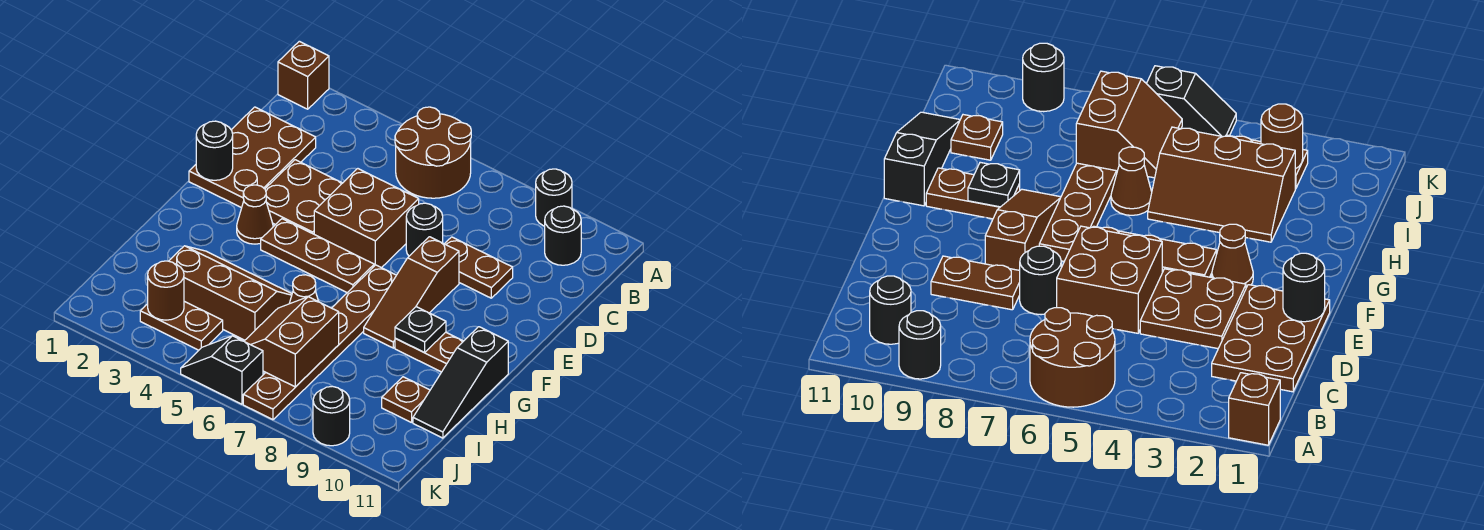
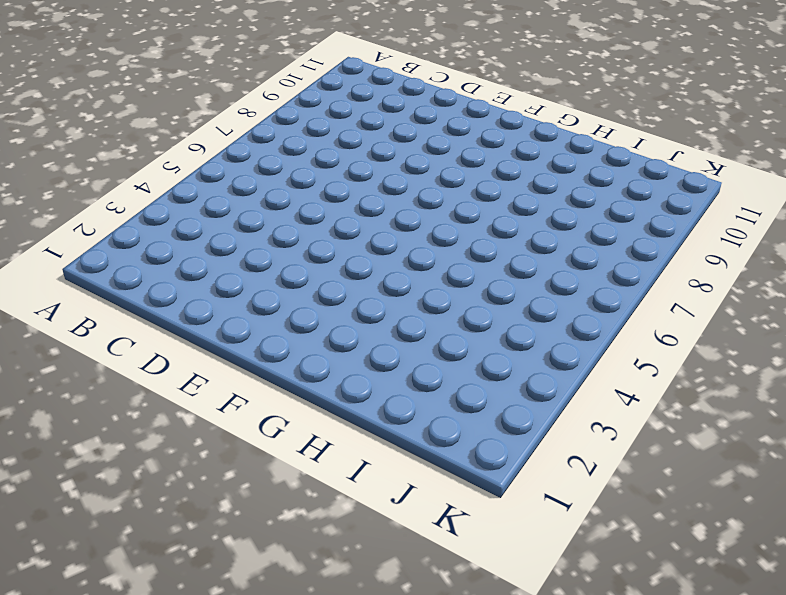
none -> brown brick A1 level 1
none -> brown round brick A5:B6 level 1
none -> black round brick A9 level 1

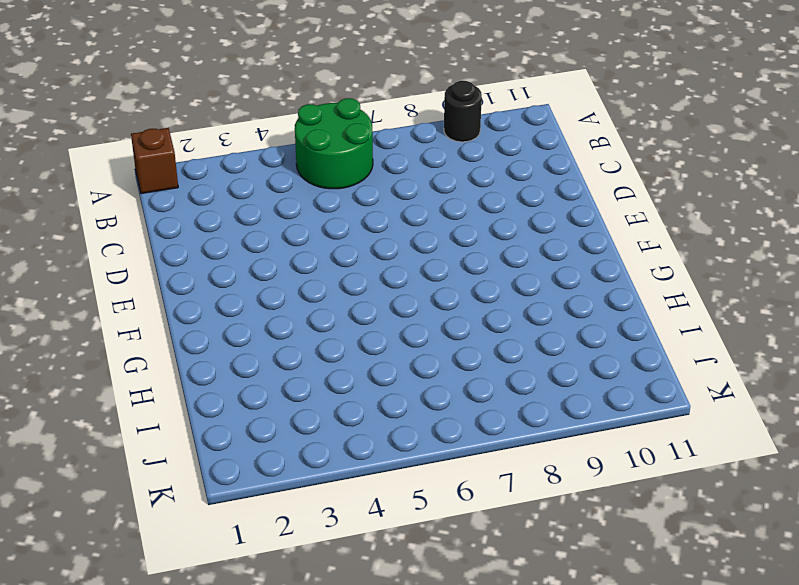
green round brick A5:B6 level 1 -> brown round brick A5:B6 level 1
none -> black round brick B10 level 1
none -> brown plate C1:E2 level 1
none -> brown plate D3:E4 level 1

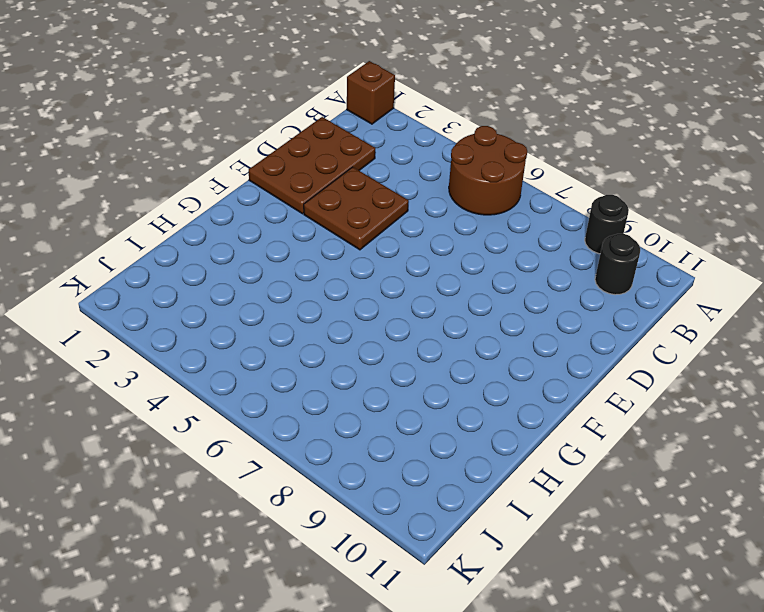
none -> brown brick D5:E6 level 1
none -> black round brick D7 level 1
none -> brown plate D8:D9 level 1

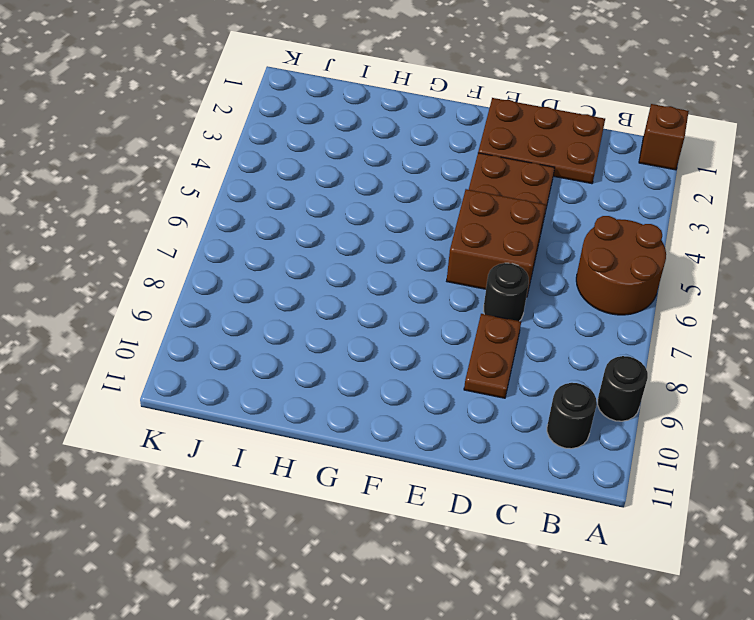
none -> brown slope E8:G8 level 1 top E
none -> brown cone F3 level 1
none -> brown plate F4:F6 level 1

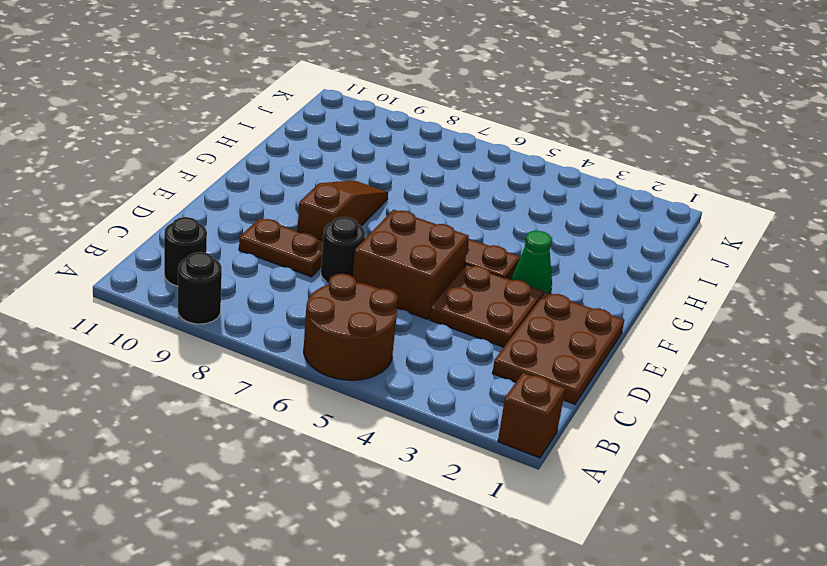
green cone F3 level 1 -> brown cone F3 level 1
none -> brown plate F7:K7 level 1
none -> brown plate G9:G10 level 1
none -> black slope G11:I11 level 1 top G

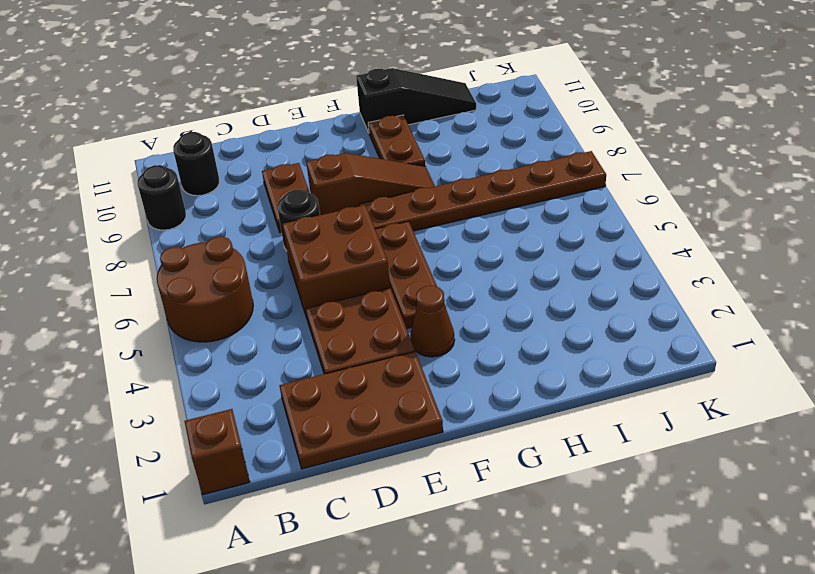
none -> brown slope H3:I5 level 1 top I
none -> brown cone H6 level 1
none -> brown plate I10 level 1

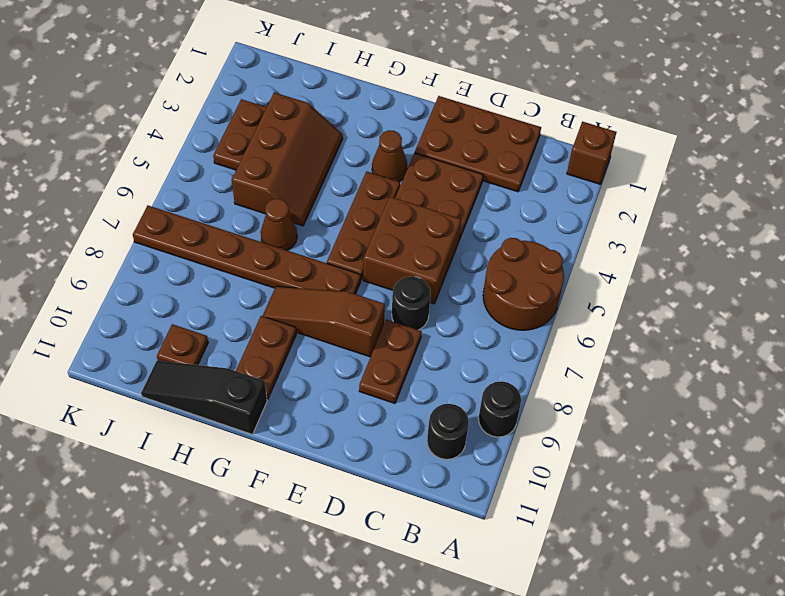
none -> black slope K5:K6 level 1 top 6
none -> black round brick K9 level 1
none -> black round brick E1 level 2

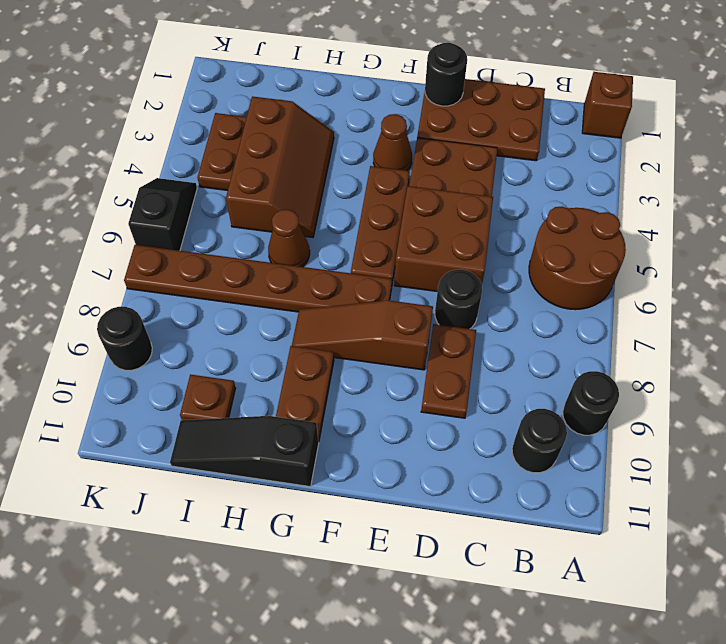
none -> black plate G9 level 2
none -> brown slope I6:J7 level 2 top 7
none -> brown round brick J3 level 2

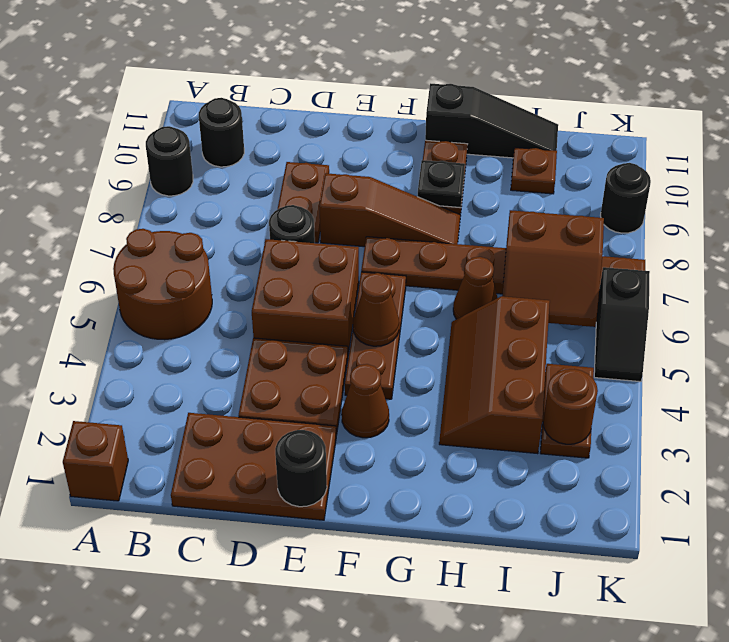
brown cone F5 level 2 -> none

